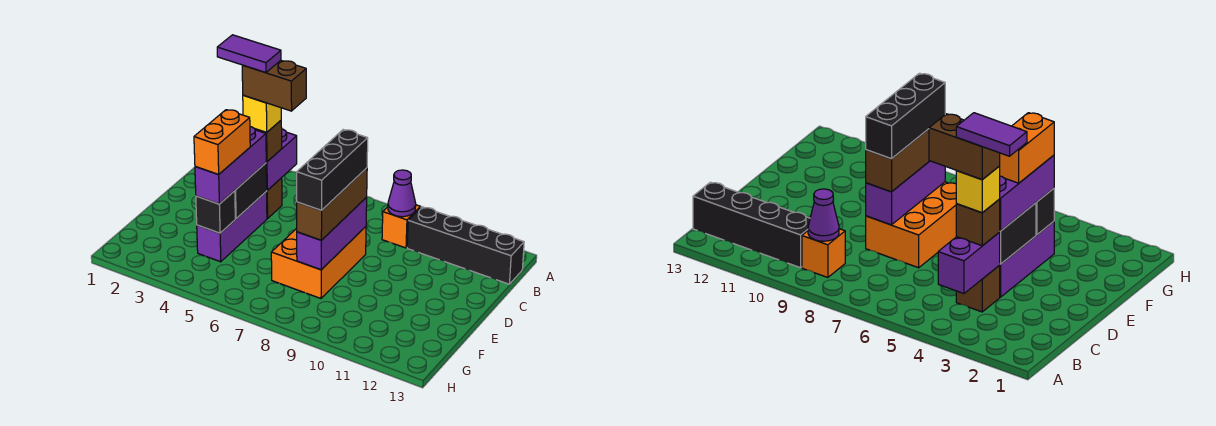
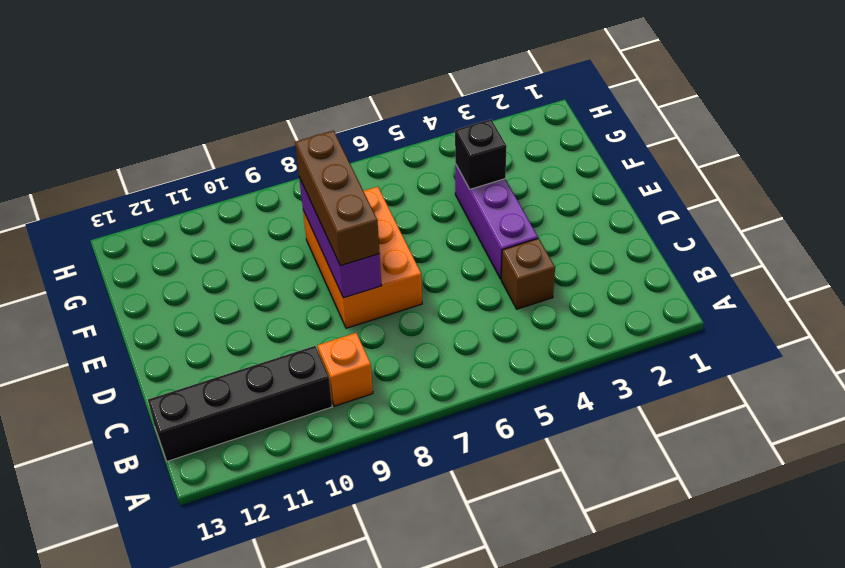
none -> purple brick B4:C4 level 2
none -> purple cone B9 level 2
none -> black brick D4:E4 level 2

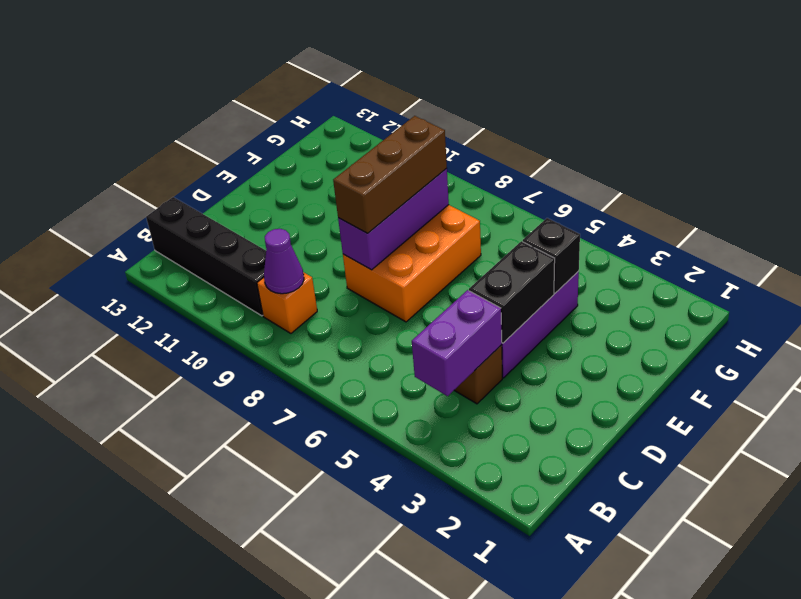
none -> brown brick C4 level 3
none -> purple brick D4:F4 level 3
none -> yellow brick C4 level 4

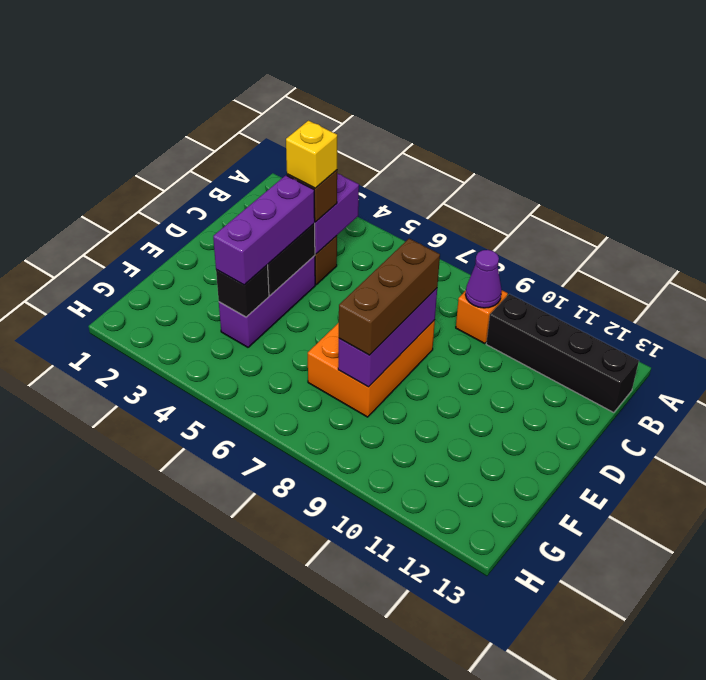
none -> black brick D8:F8 level 4
none -> orange brick E4:F4 level 4
none -> brown brick C4:C5 level 5

